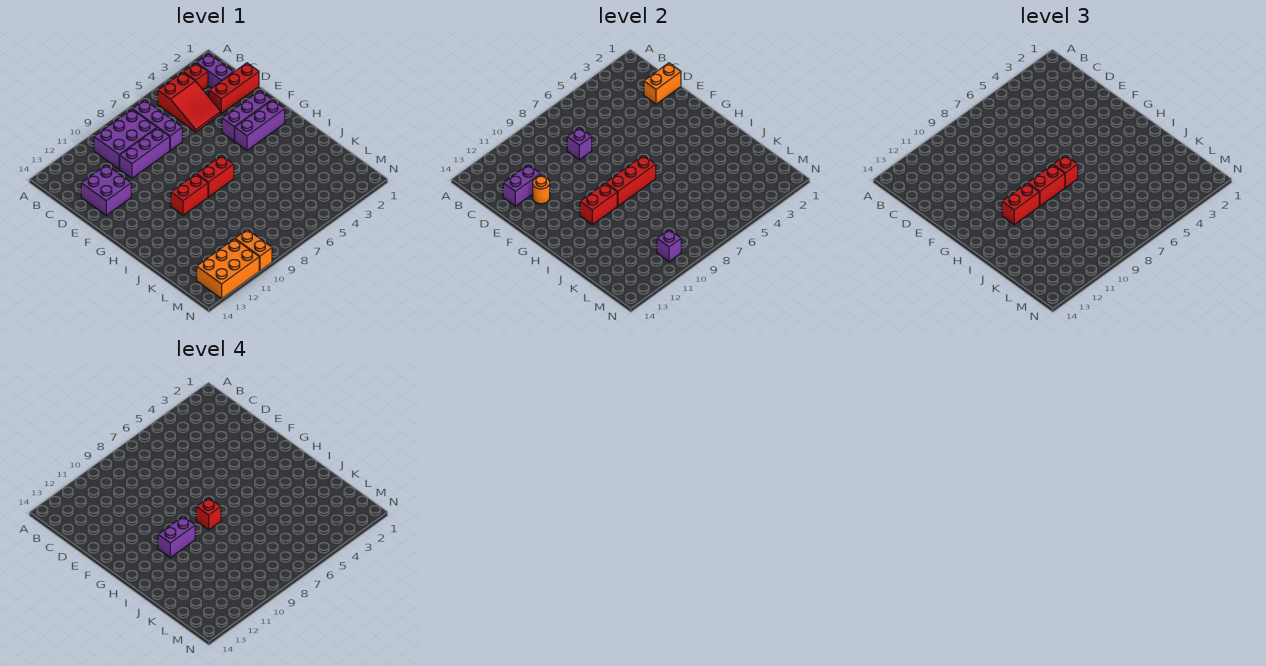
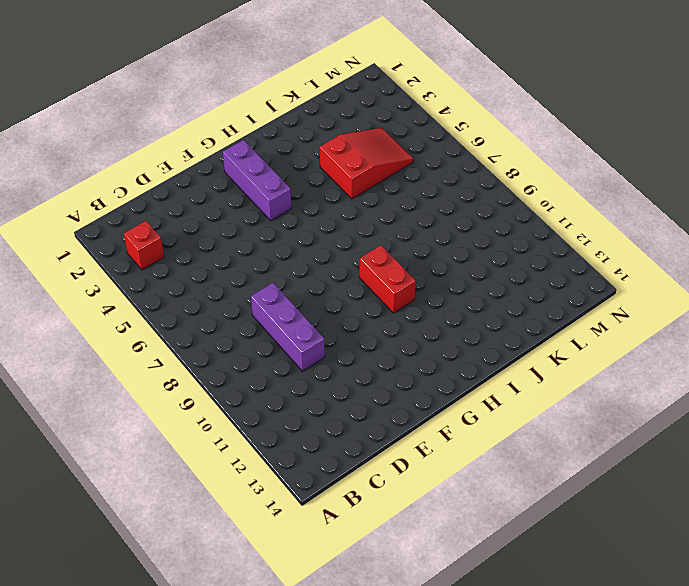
red slope J4:L5 level 1 top J -> red slope B4:D5 level 1 top B
none -> purple brick B2:C2 level 1
none -> purple brick B7:D7 level 1
none -> purple brick B8:C10 level 1

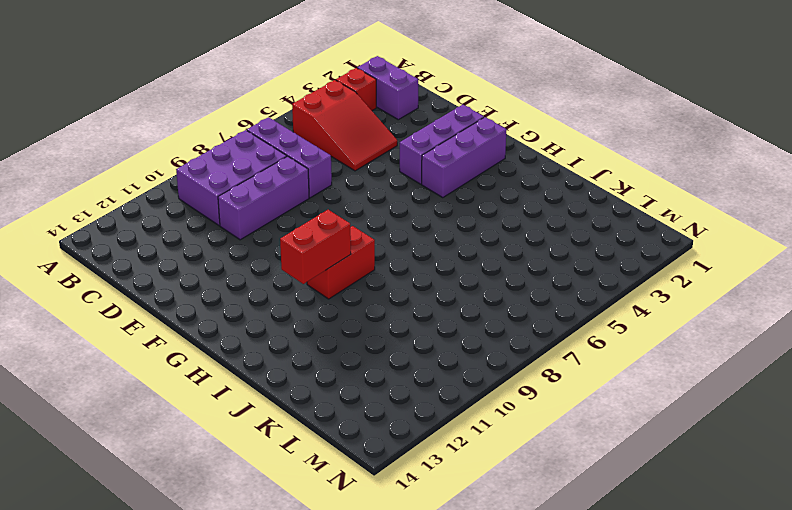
none -> red brick D1:D3 level 1
none -> purple brick D12:E13 level 1
none -> red brick H7:H8 level 1

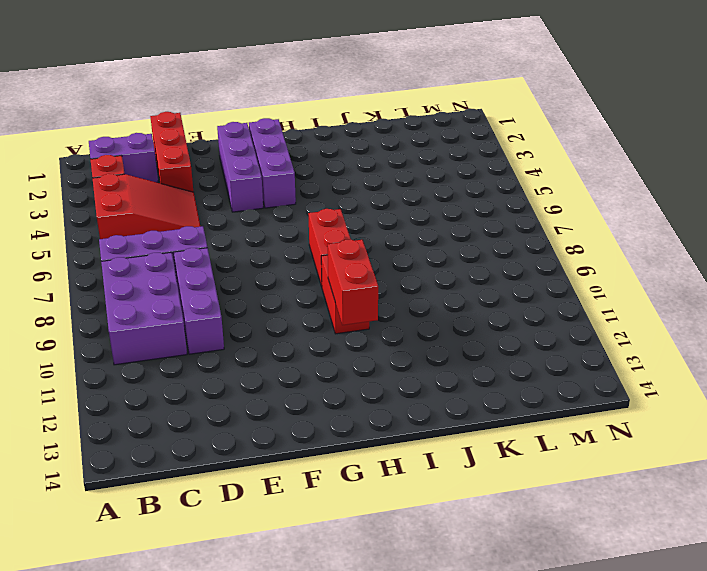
none -> purple brick D12:E13 level 1
none -> orange brick M10:N10 level 1
none -> orange brick M11:N13 level 1

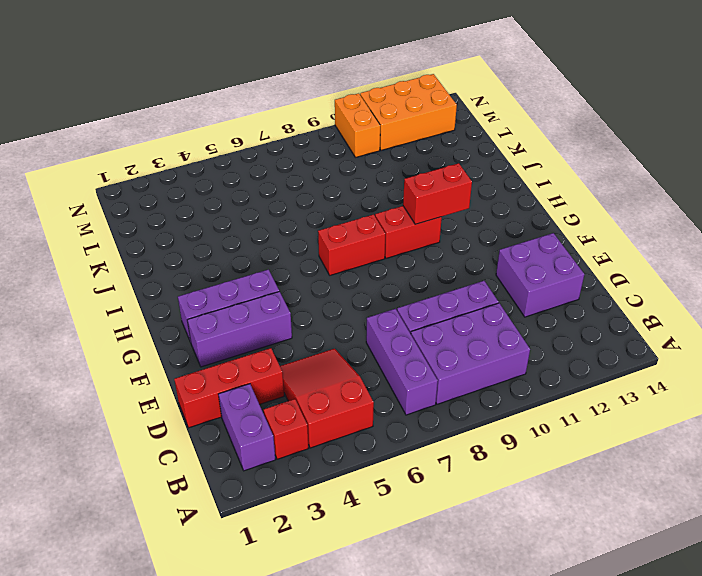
none -> orange brick D1:D2 level 2
none -> purple brick D8 level 2
none -> purple brick D12:D13 level 2

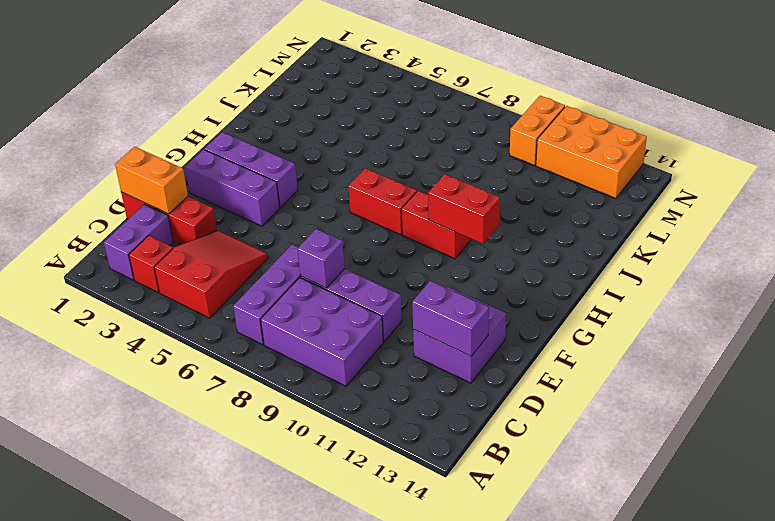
none -> orange round brick E12 level 2
none -> red brick H7:H9 level 2
none -> purple brick M10 level 2

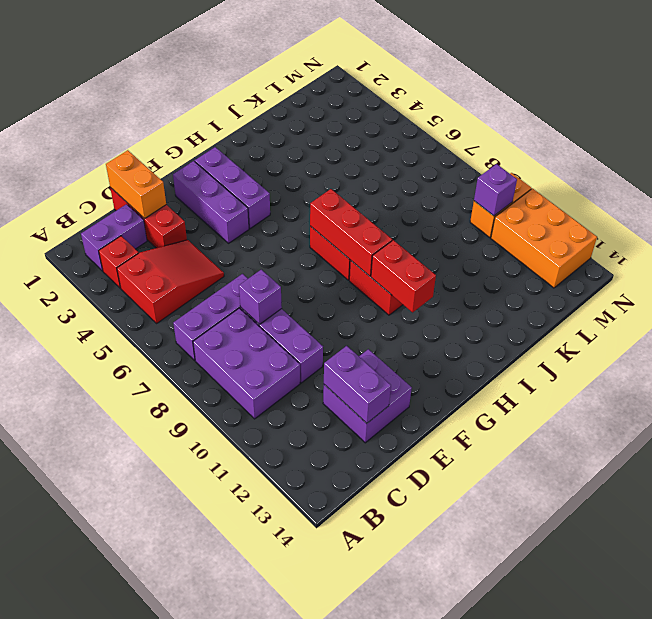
none -> orange round brick E12 level 2
none -> red brick H7 level 3
none -> red brick H8:H9 level 3

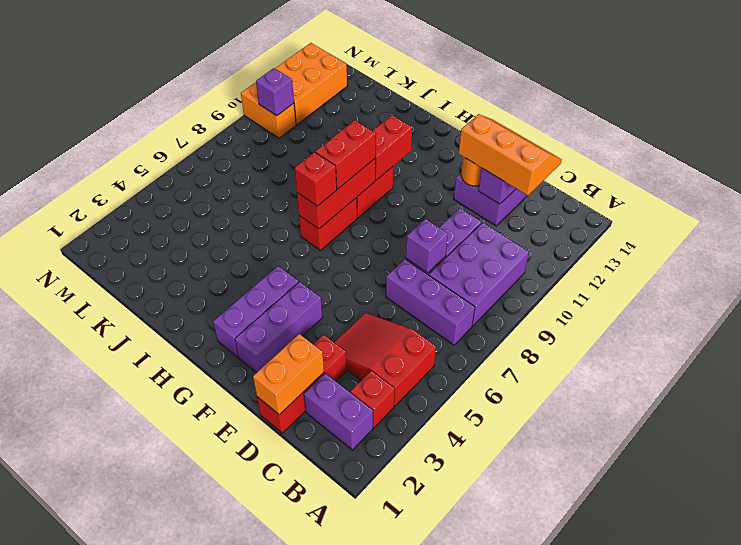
orange slope C12:E13 level 3 top 12 -> none
none -> red brick H10:H11 level 3
none -> red brick H8 level 4
none -> purple brick H10:H11 level 4

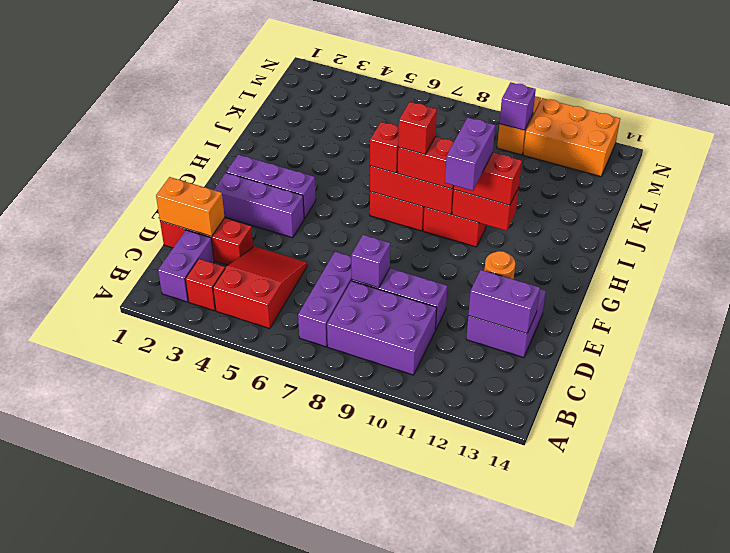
purple brick G10:H10 level 4 -> purple brick H10:H11 level 4

